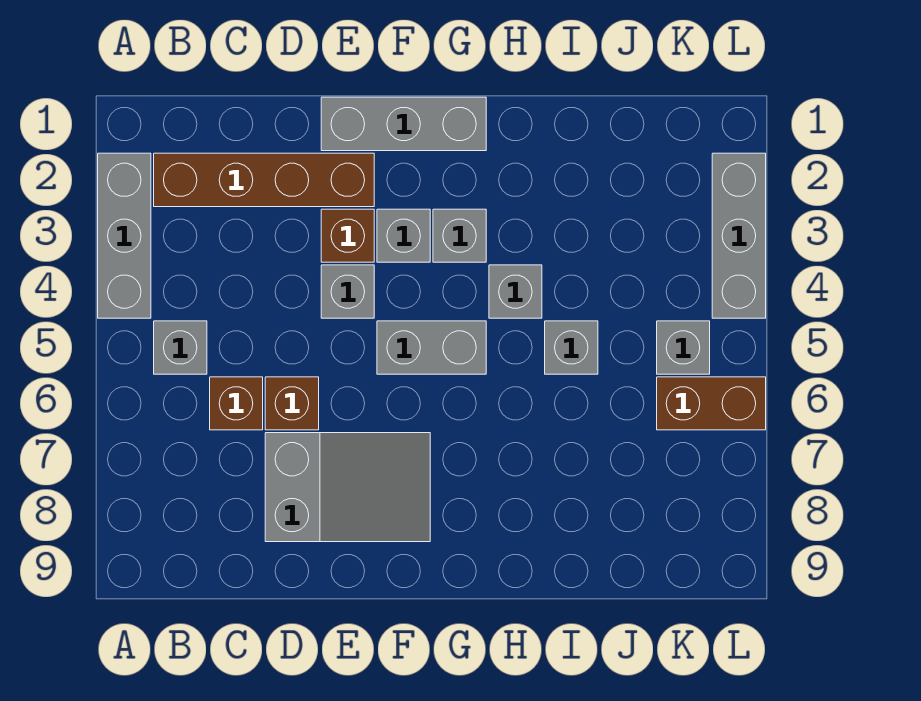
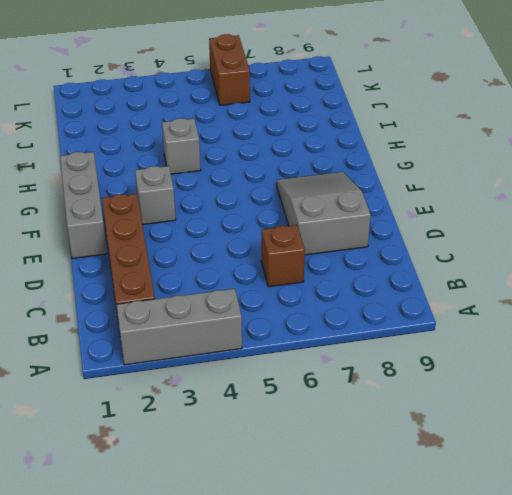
none -> grey brick B5 level 1
none -> brown brick D6 level 1
none -> brown brick E3 level 1

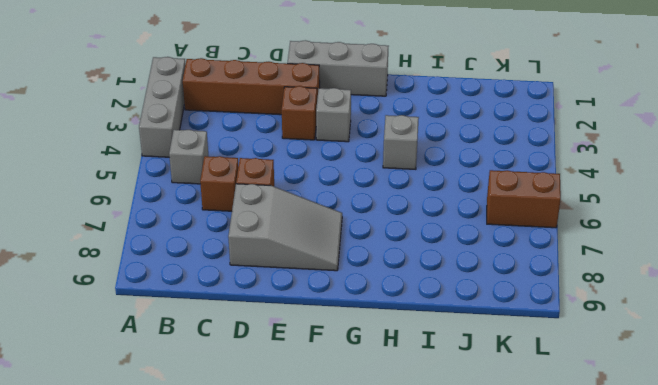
none -> grey brick E4 level 1
none -> grey brick F5:G5 level 1
none -> grey brick G3 level 1

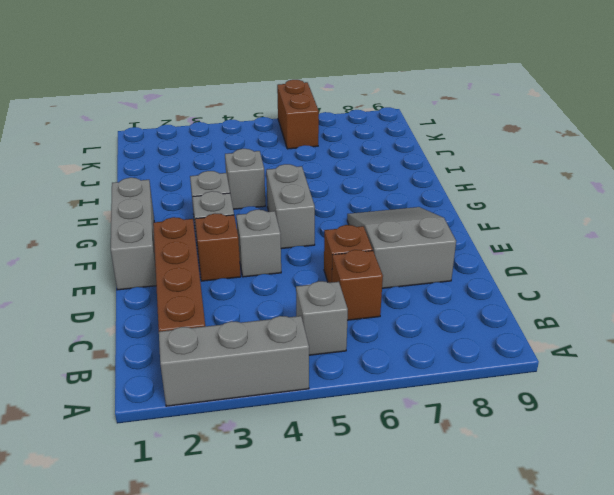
none -> grey brick I5 level 1
none -> grey brick K5 level 1
none -> grey brick L2:L4 level 1

